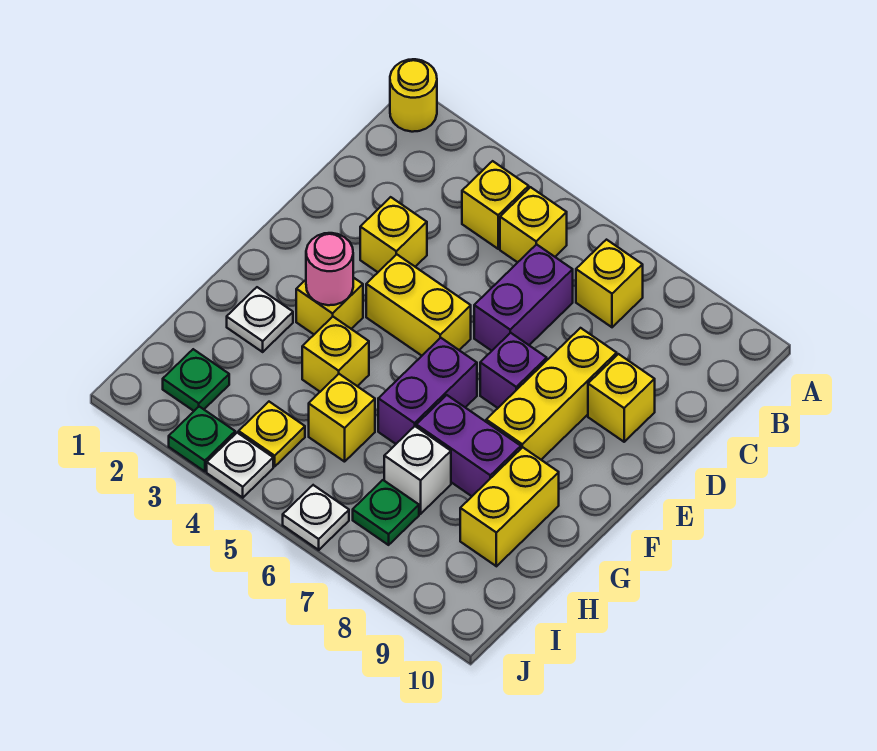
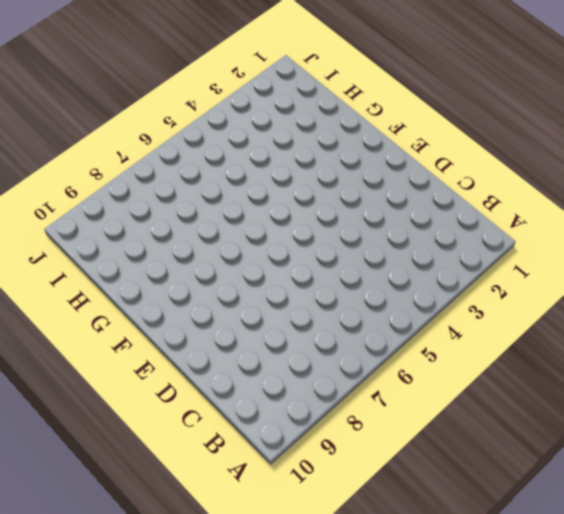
none -> yellow round brick A1 level 1
none -> yellow brick B4 level 1
none -> yellow brick B5 level 1

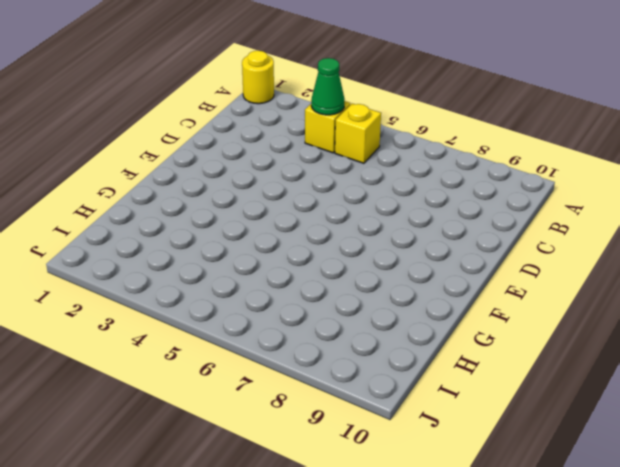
green cone B4 level 2 -> none
none -> yellow brick B7 level 1
none -> purple brick C6:D6 level 1
none -> yellow brick D3 level 1

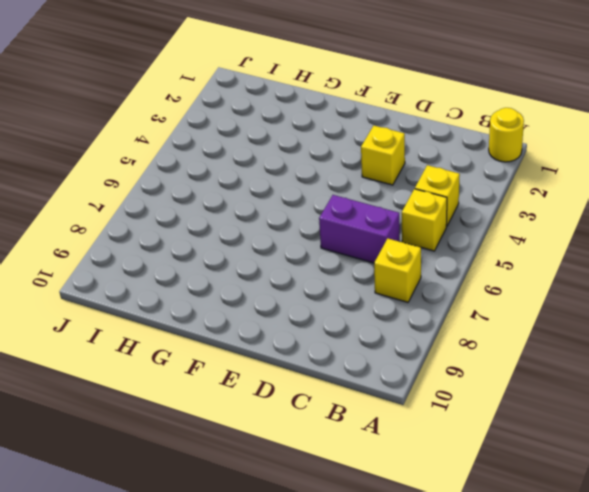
none -> yellow brick D8:F8 level 1
none -> yellow brick D9 level 1
none -> yellow brick E4:E5 level 1

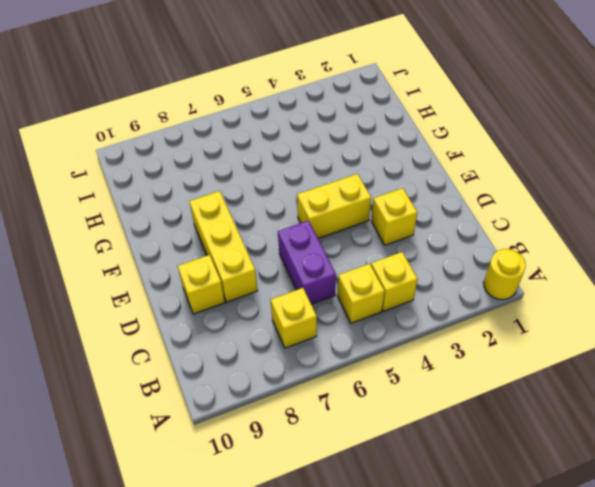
none -> purple brick E7 level 1
none -> yellow brick F3 level 1
none -> purple brick F6:G6 level 1

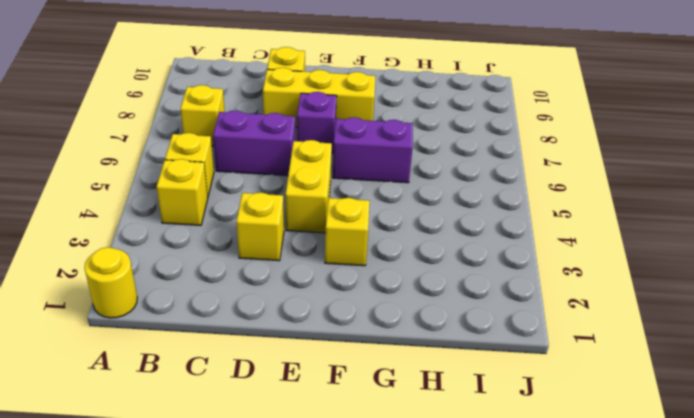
none -> white plate G2 level 1
none -> yellow brick G4 level 1
none -> purple brick G7:G8 level 1

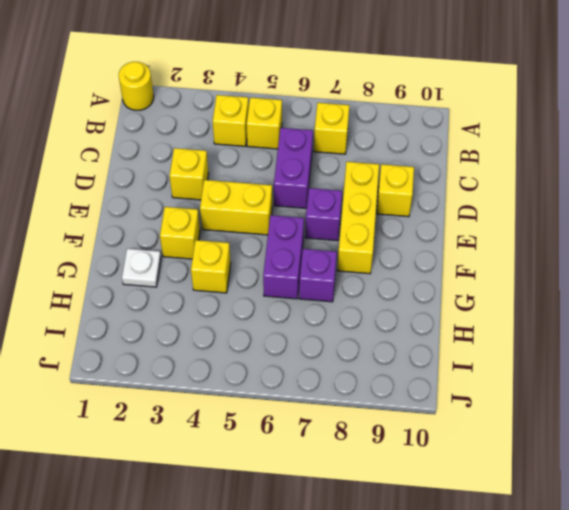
purple brick G7 level 1 -> purple brick G7:G8 level 1
none -> yellow brick G9:H9 level 1
none -> yellow brick H5 level 1
none -> white brick H7 level 1

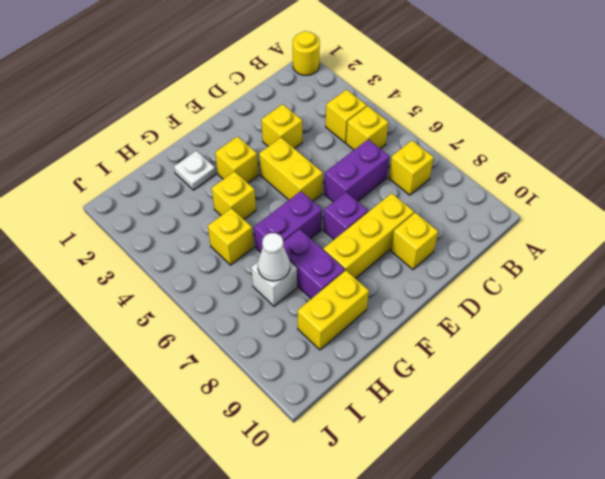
white cone H7 level 2 -> none
none -> green plate I2 level 1
none -> yellow plate I4 level 1
none -> green plate I7 level 1

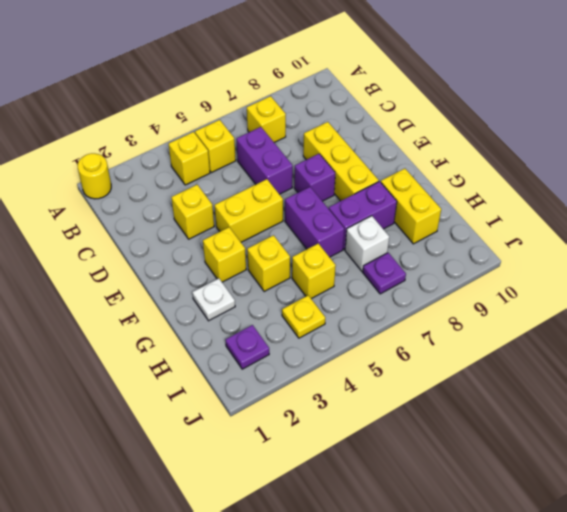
purple plate I2 level 1 -> green plate I2 level 1
purple plate I7 level 1 -> green plate I7 level 1
none -> yellow brick D9 level 1
none -> green plate J3 level 1
none -> white plate J4 level 1

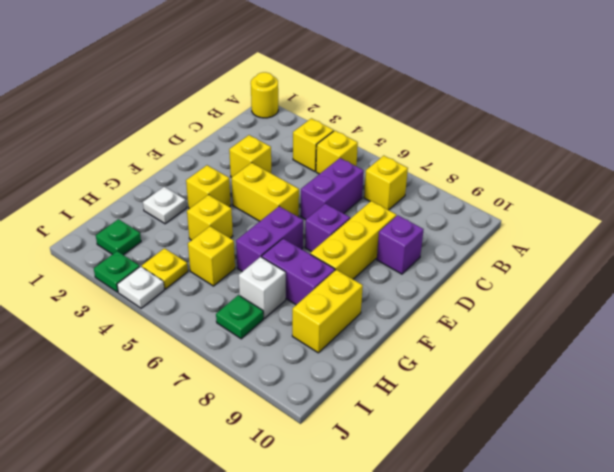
purple brick D9 level 1 -> yellow brick D9 level 1
none -> white plate J6 level 1
none -> pink round brick F3 level 2

